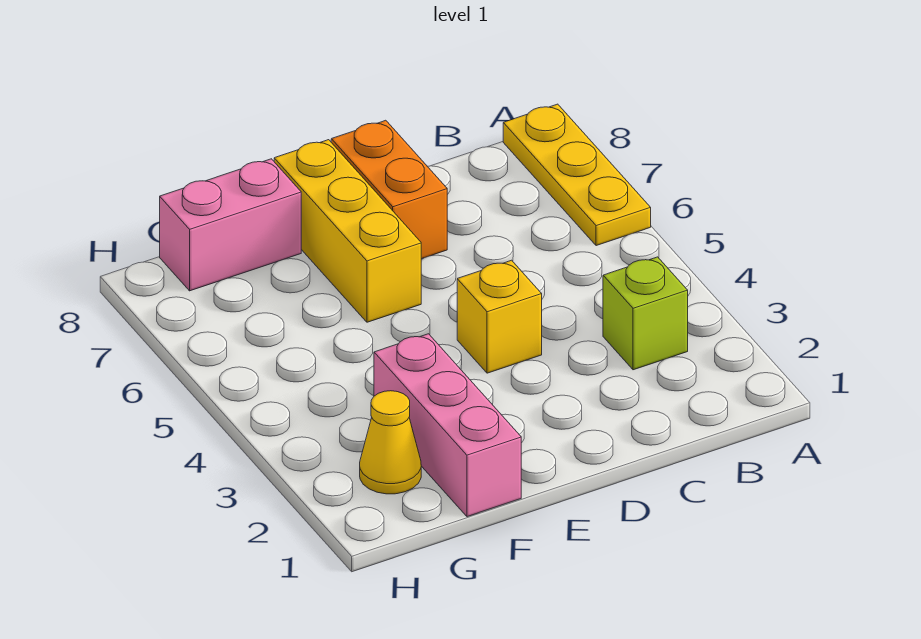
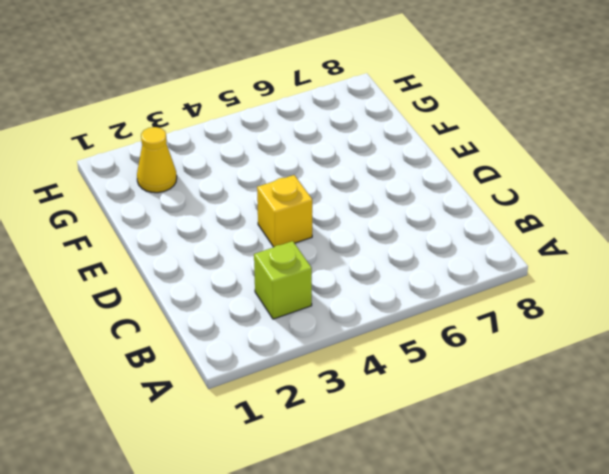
none -> yellow plate A6:A8 level 1
none -> orange brick D7:D8 level 1

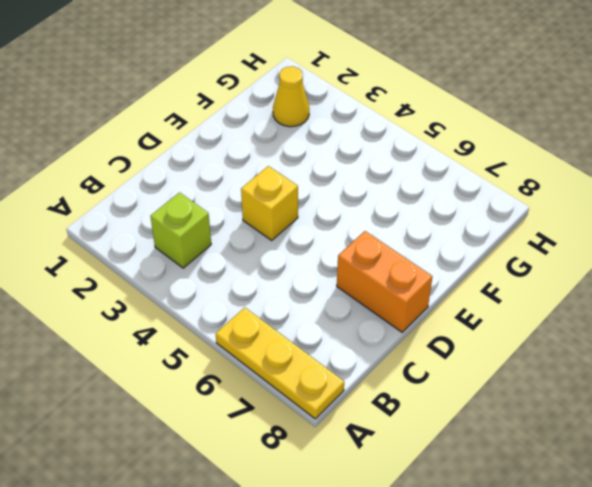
none -> yellow brick E6:E8 level 1
none -> pink brick F1:F3 level 1

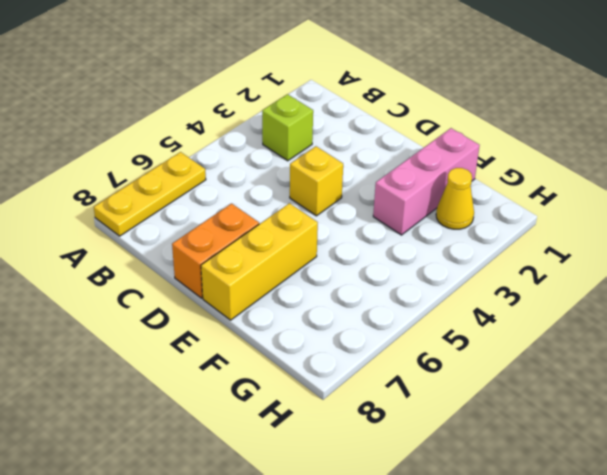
none -> pink brick F8:G8 level 1

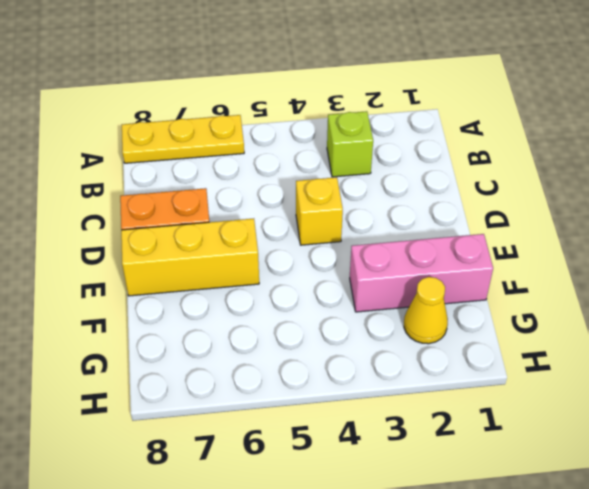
none -> pink brick F8:G8 level 1

